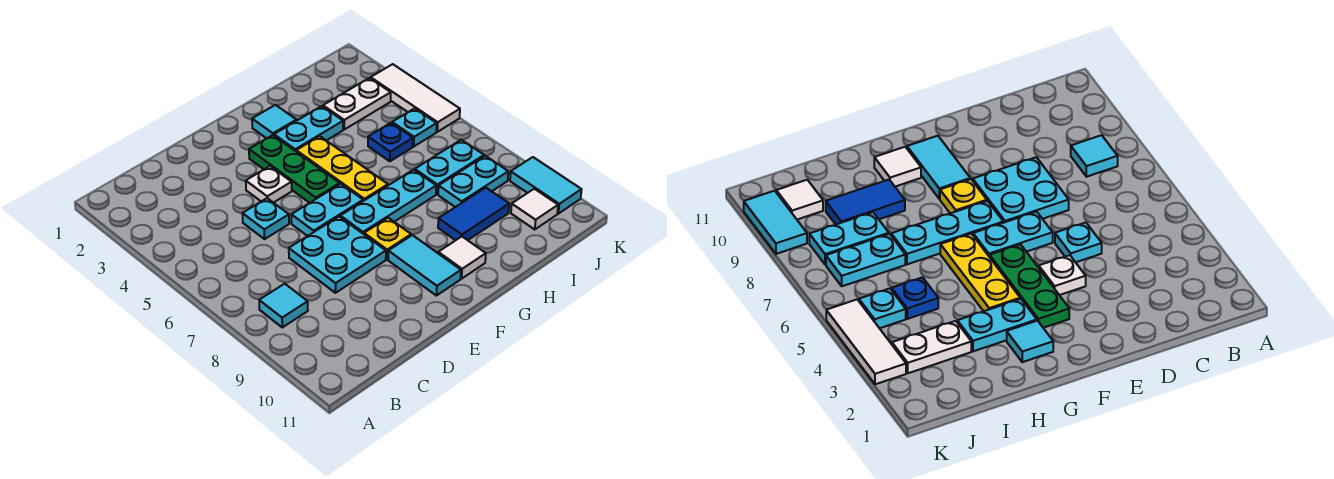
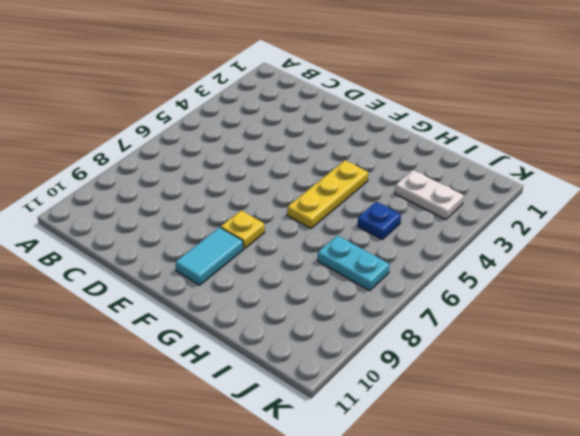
none -> cyan tile B8 level 1
none -> cyan plate D5 level 1
none -> cyan plate D7:E8 level 1

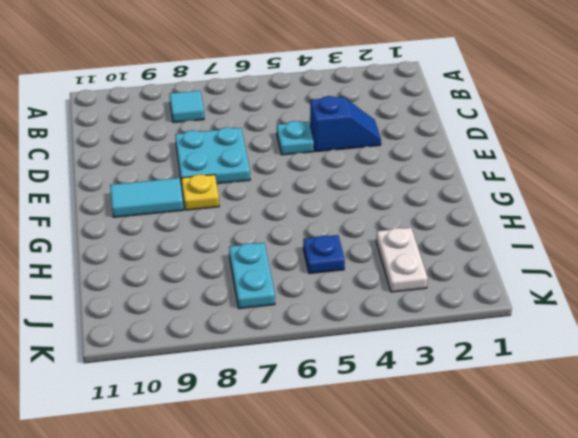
blue slope D3:D4 level 1 top 4 -> none
none -> white plate E4 level 1
none -> cyan plate E6:F6 level 1
none -> green plate F3:F5 level 1

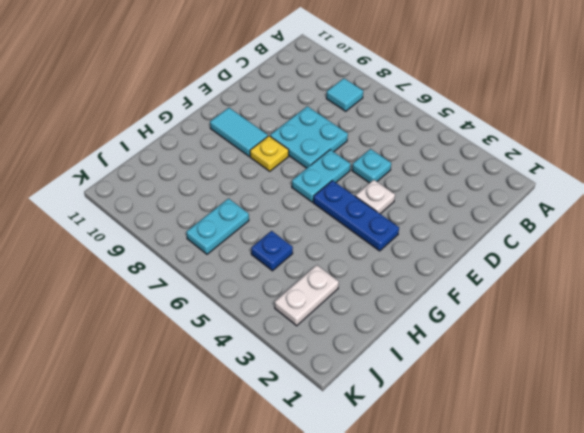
blue plate F3:F5 level 1 -> green plate F3:F5 level 1
none -> cyan plate F7:H7 level 1
none -> cyan tile G2 level 1
none -> cyan plate G3:H3 level 1

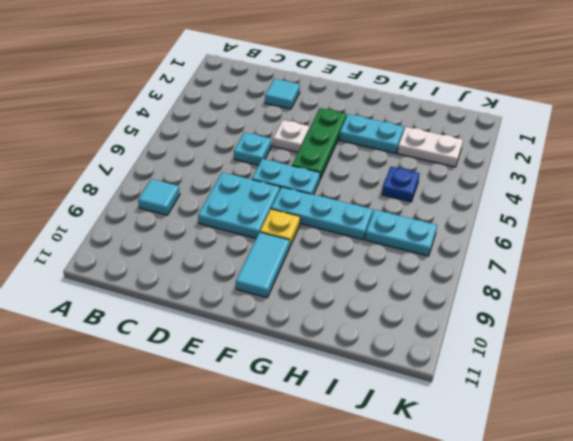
cyan tile D2 level 1 -> cyan tile G2 level 1
none -> yellow plate G4:G6 level 1
none -> white tile G10 level 1
none -> blue tile H9:I9 level 1

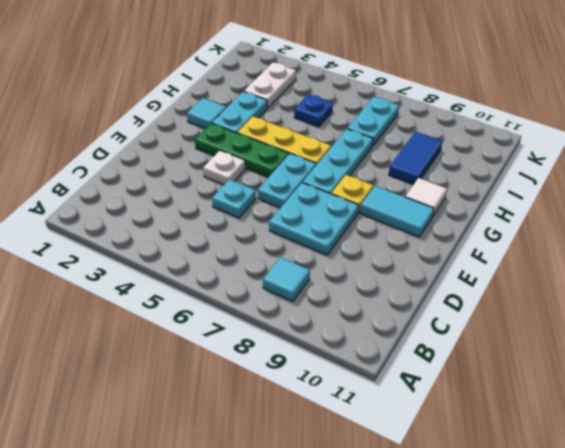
none -> cyan plate I8:J8 level 1
none -> cyan plate J5 level 1
none -> white tile J10 level 1

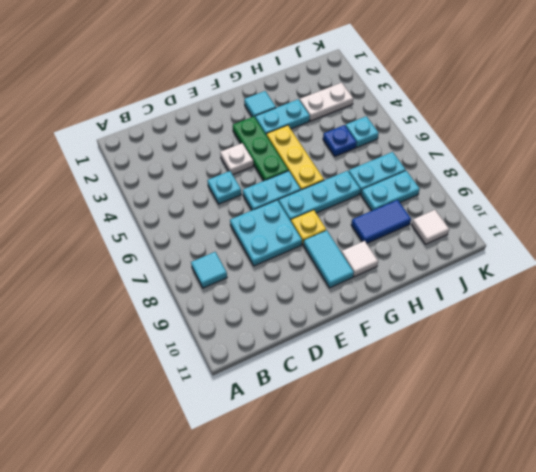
none -> white tile K3:K5 level 1
none -> cyan tile K9:K10 level 1

